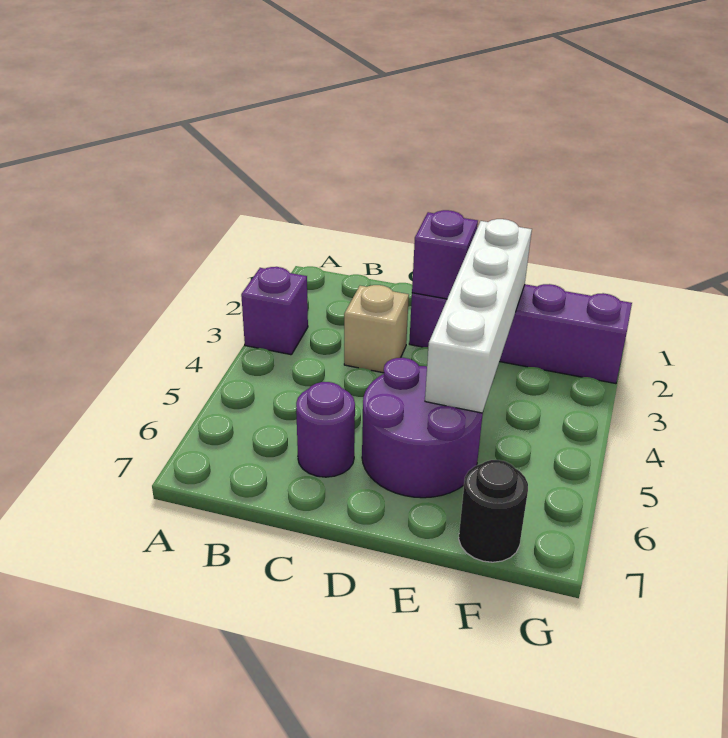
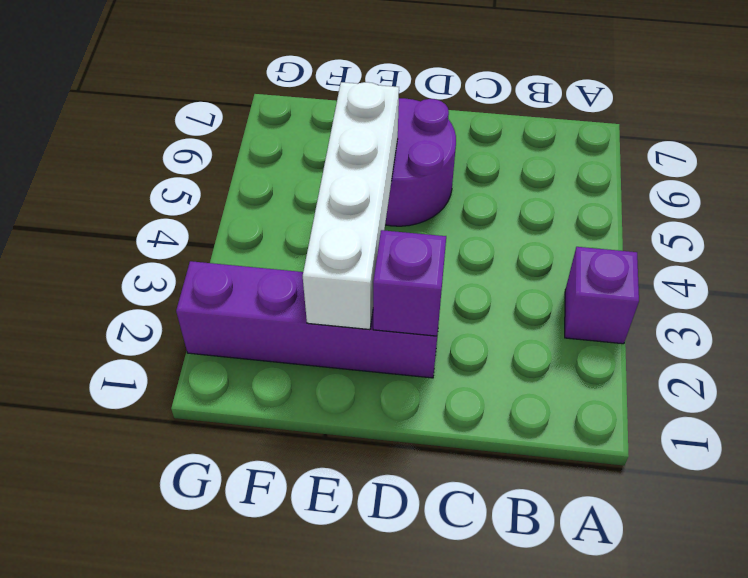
none -> tan brick C3 level 1
none -> purple round brick C6 level 1

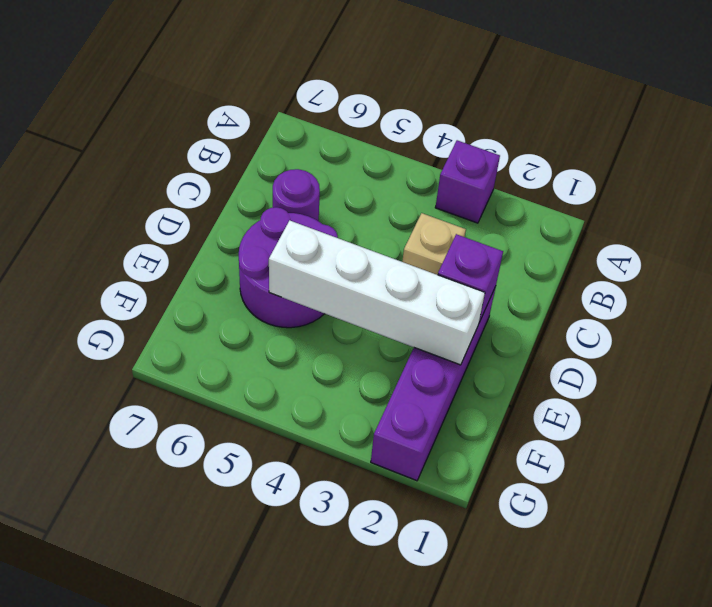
none -> black round brick F7 level 1

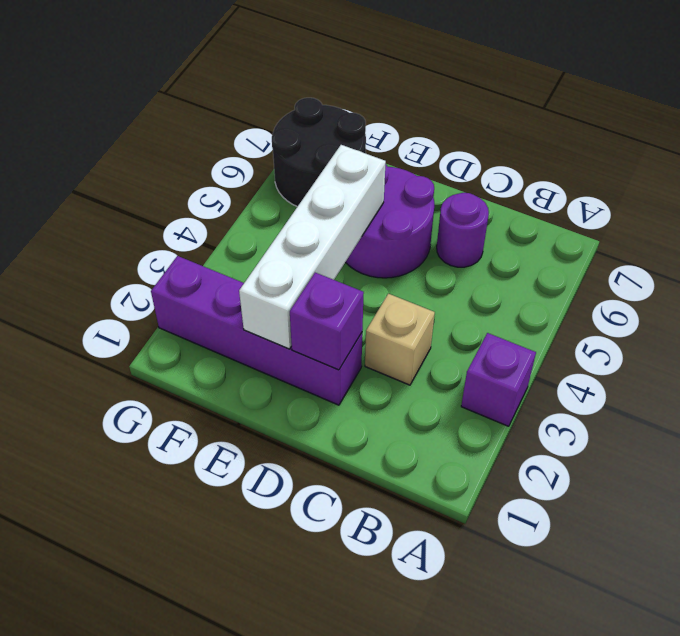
black round brick F6:G7 level 1 -> black round brick F7 level 1

